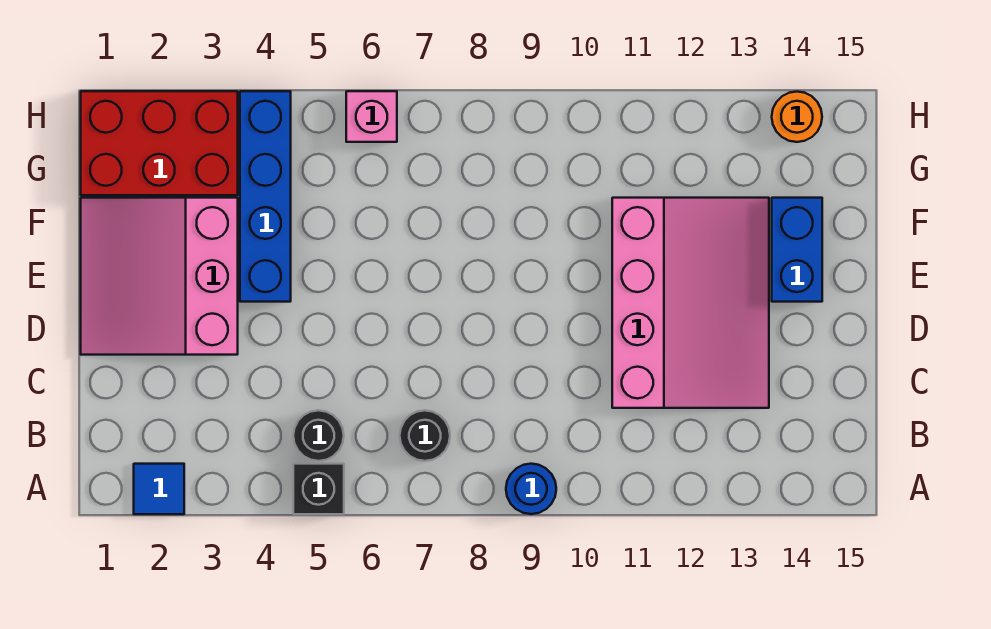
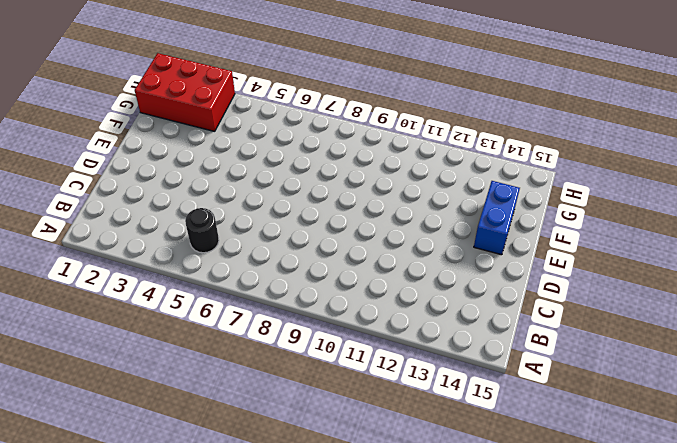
none -> blue tile A2 level 1
none -> black brick A5 level 1
none -> blue round brick A9 level 1

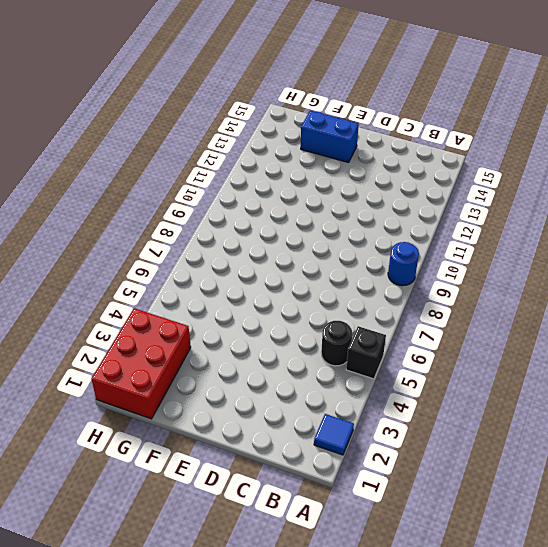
none -> black round brick B7 level 1
none -> pink slope C11:F13 level 1 top 11
none -> pink slope D1:F3 level 1 top 3

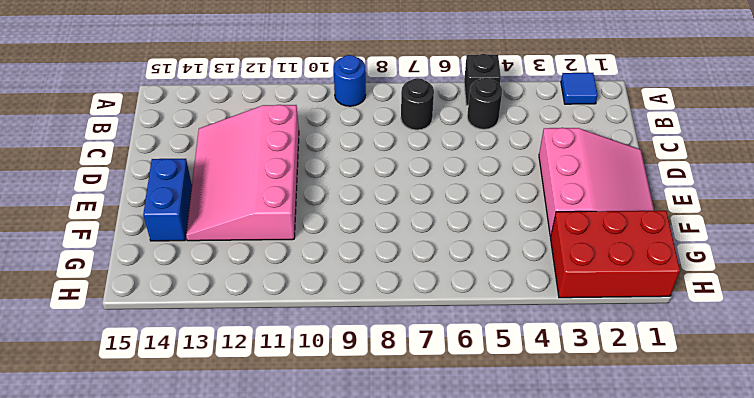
none -> blue brick E4:H4 level 1
none -> pink brick H6 level 1
none -> orange round brick H14 level 1

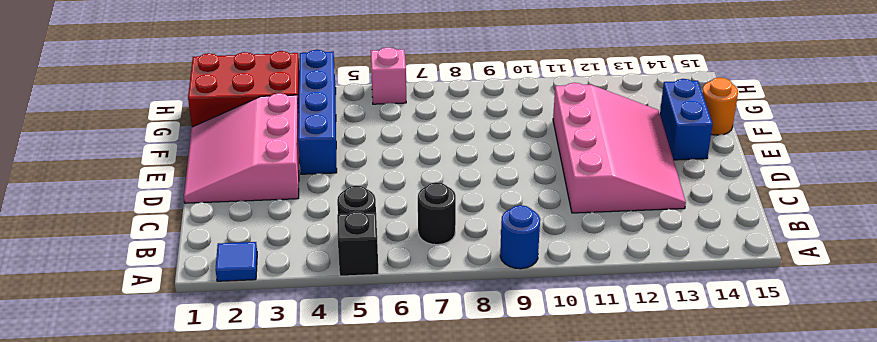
orange round brick F15 level 1 -> orange round brick H14 level 1

